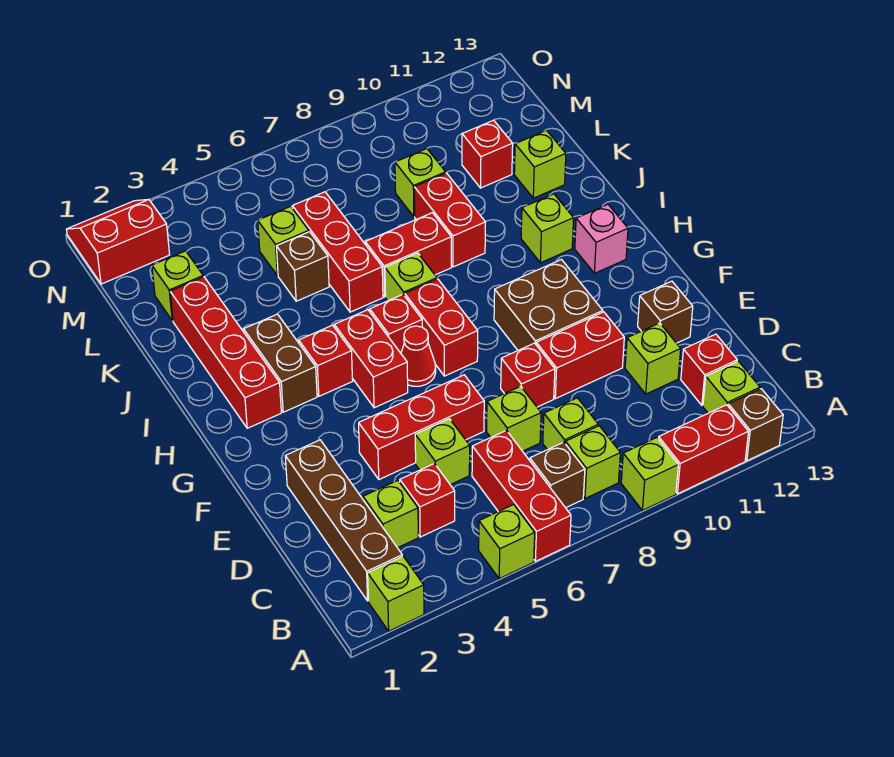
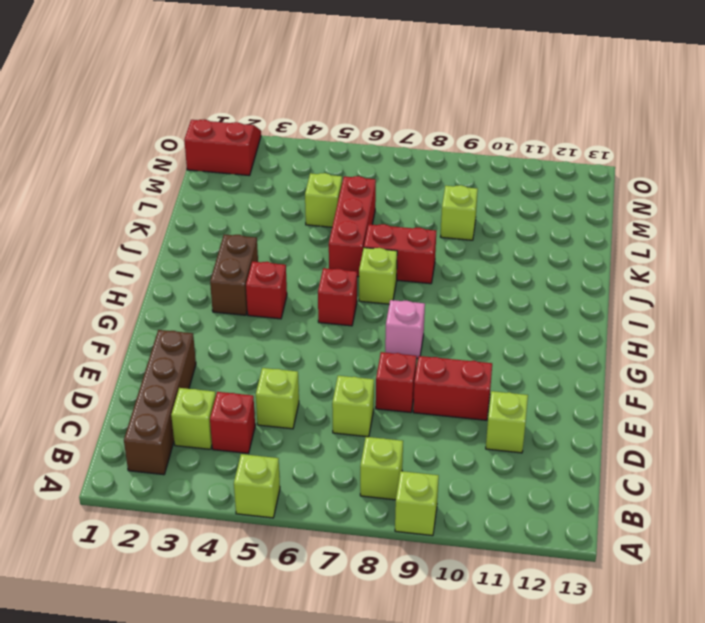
pink brick G8 level 1 -> pink brick H12 level 1
none -> lime brick A2 level 1
none -> red brick A6:C6 level 1
none -> red brick A10:A11 level 1
none -> brown brick A12 level 1

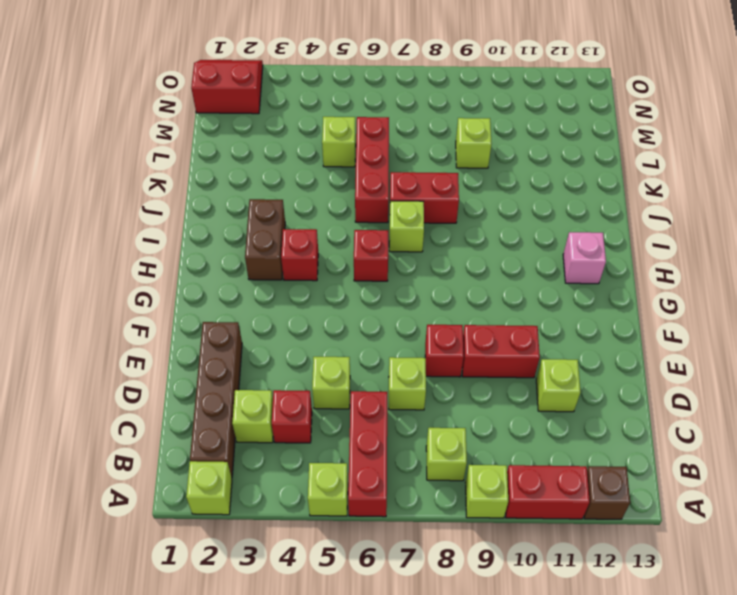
none -> brown brick B7 level 1
none -> lime brick B12 level 1
none -> lime brick C8 level 1
none -> red brick C12 level 1

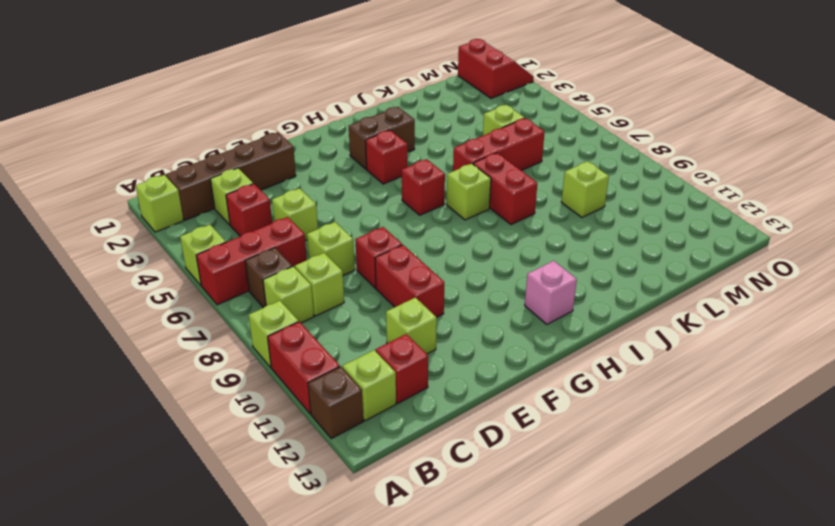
none -> red brick E4:E6 level 1
none -> brown brick E12 level 1
none -> brown brick F9:G10 level 1
none -> red brick G5:H5 level 1

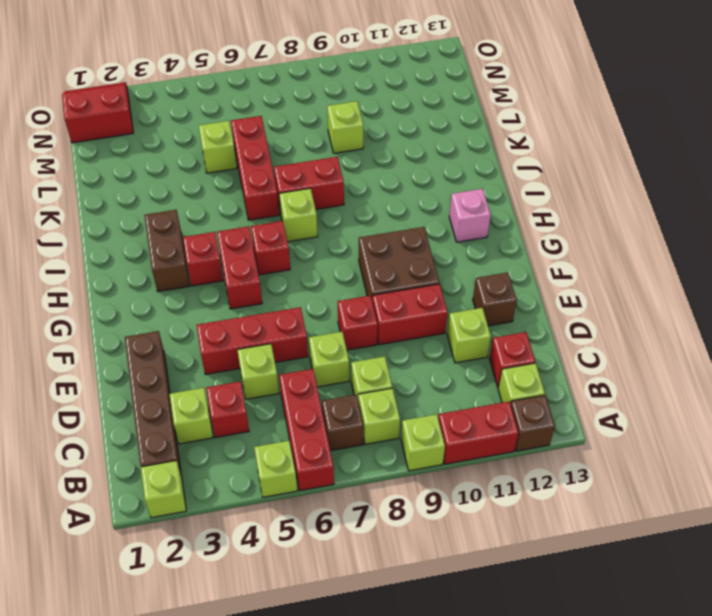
none -> red cone G6 level 1
none -> red brick G7:H7 level 1
none -> red brick H2:K2 level 1
none -> lime brick I11 level 1

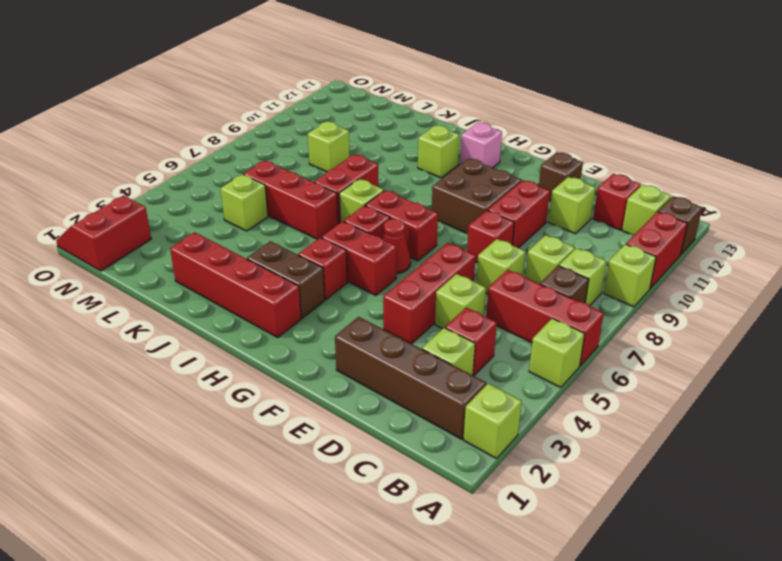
none -> red brick J9:K9 level 1
none -> brown brick K5 level 1
none -> lime brick K12 level 1
none -> lime brick L2 level 1

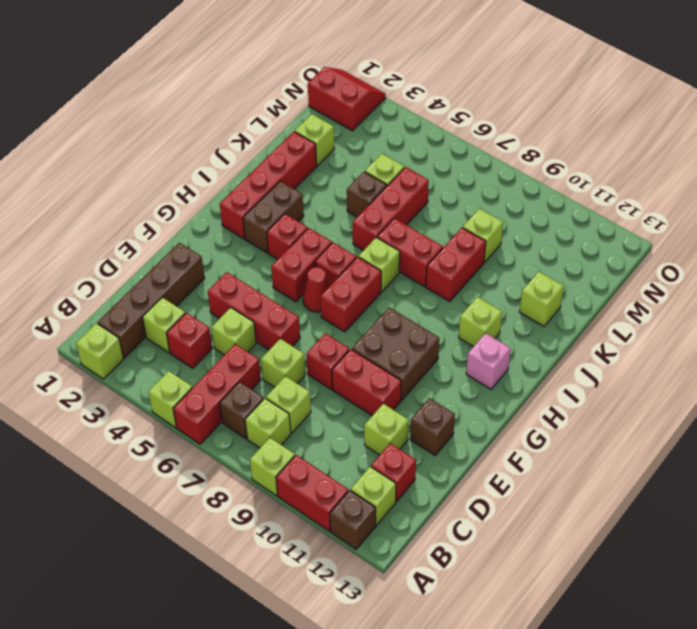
none -> red brick L11 level 1

